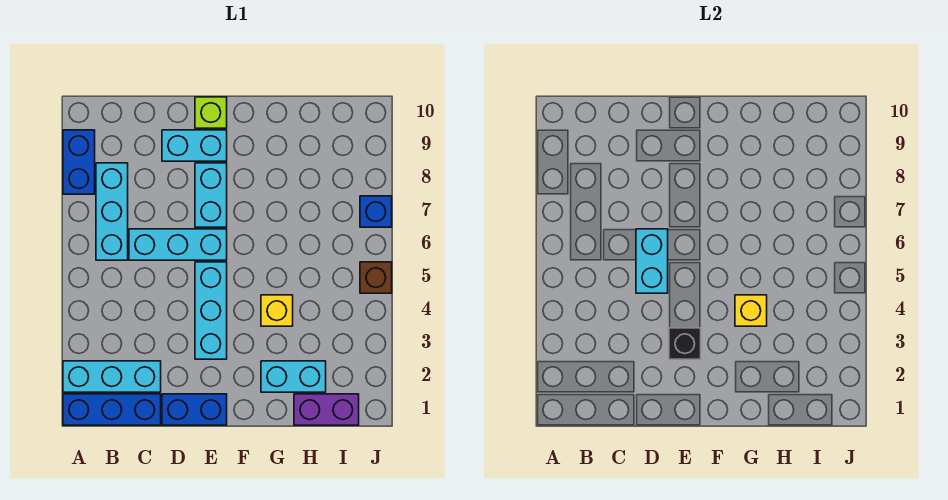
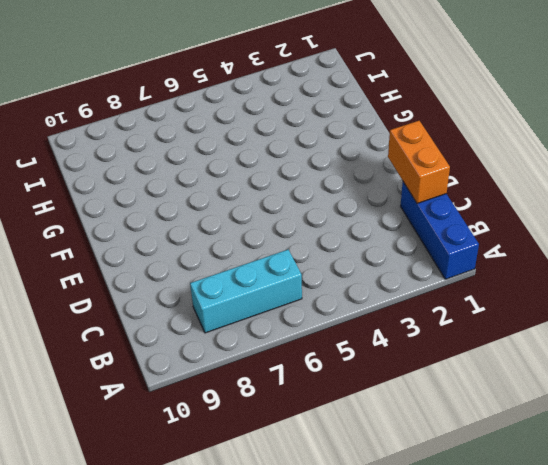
orange brick C1:D1 level 2 -> none
none -> cyan brick A2:C2 level 1
none -> blue brick A8:A9 level 1
none -> cyan brick C6:E6 level 1

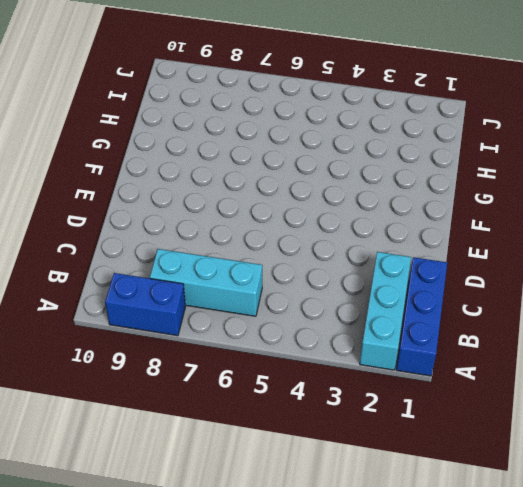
none -> cyan brick C6:E6 level 1
none -> blue brick D1:E1 level 1
none -> cyan brick D9:E9 level 1

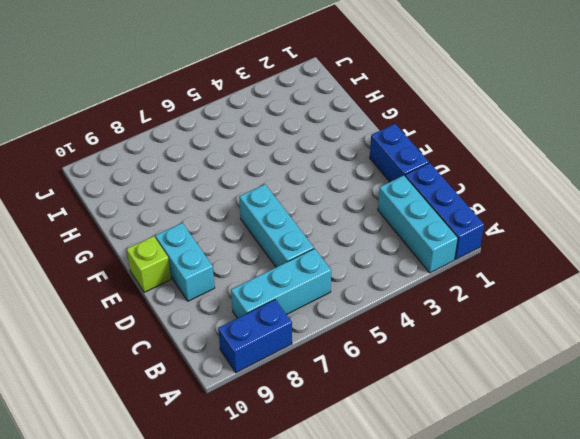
none -> cyan brick E3:E5 level 1
none -> cyan brick E7:E8 level 1
none -> cyan brick G2:H2 level 1

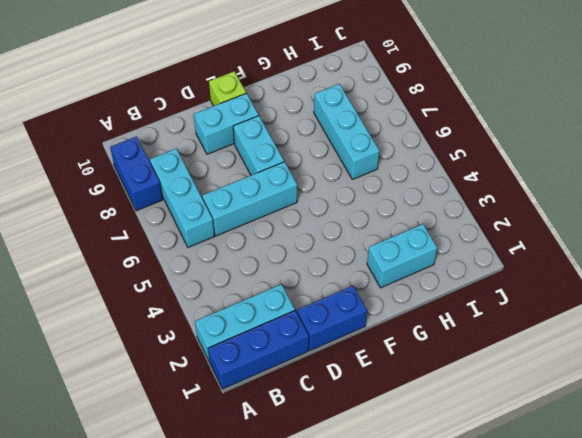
cyan brick H6:H8 level 1 -> cyan brick E3:E5 level 1
none -> yellow brick G4 level 1
none -> purple brick H1:I1 level 1
none -> brown brick J5 level 1

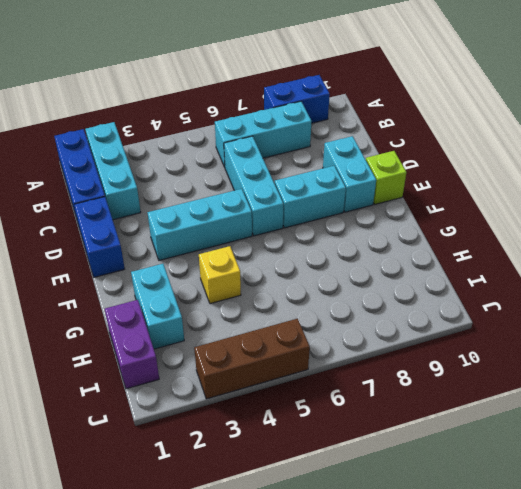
brown brick J3:J5 level 1 -> brown brick J5 level 1
none -> blue brick J7 level 1
none -> cyan brick D5:D6 level 2
none -> black brick E3 level 2

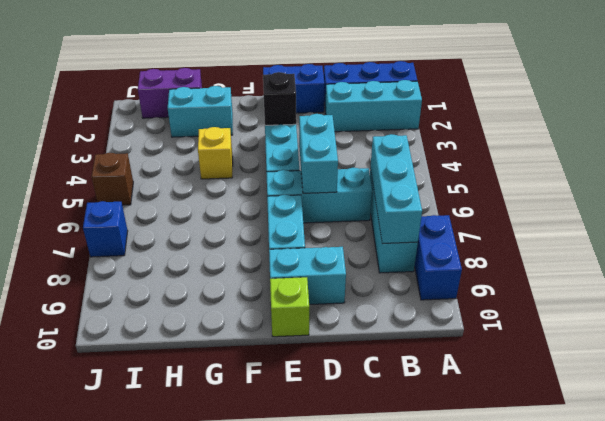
cyan brick B6:B8 level 2 -> none
none -> yellow brick G4 level 2

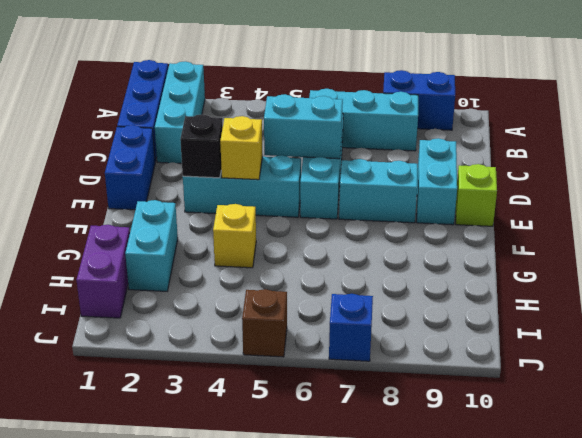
yellow brick E4 level 2 -> yellow brick G4 level 2

